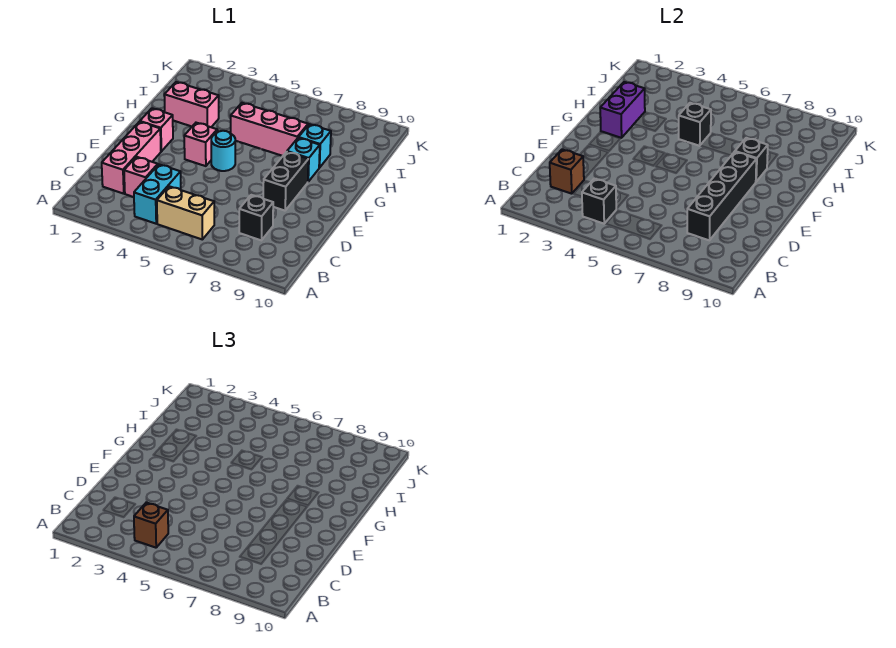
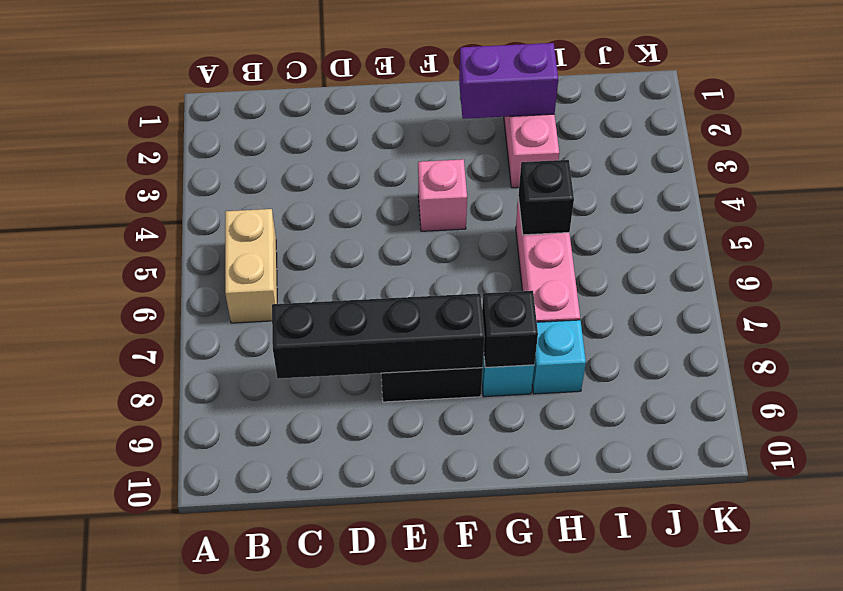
none -> cyan brick B4:C4 level 1
none -> pink brick C2:E2 level 1
none -> pink brick C3 level 1

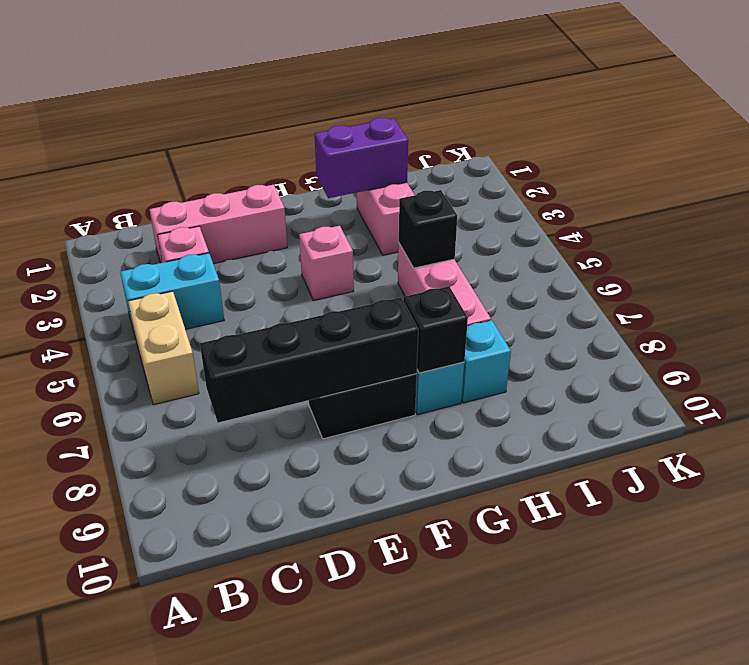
none -> black brick C8 level 1
none -> pink brick F2 level 1
none -> cyan round brick F5 level 1

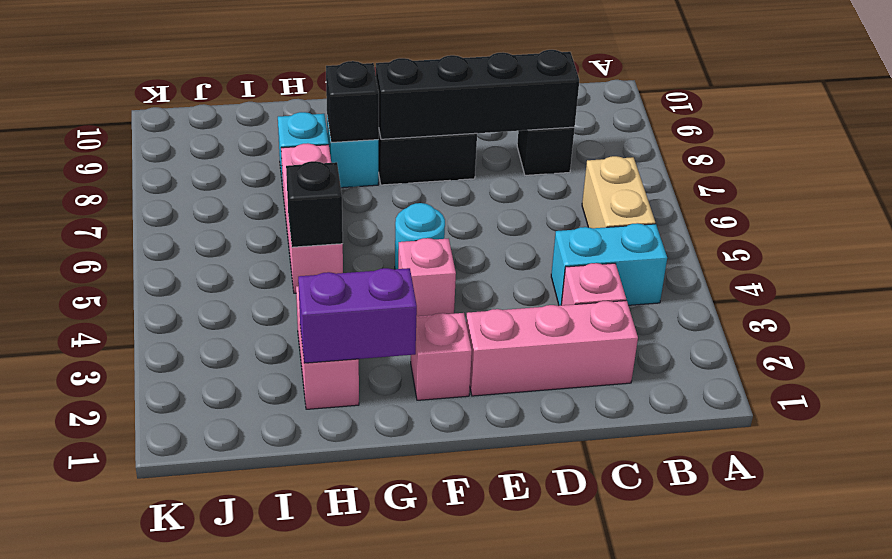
none -> black brick B4 level 2
none -> brown brick C2 level 2
none -> brown brick B4 level 3

